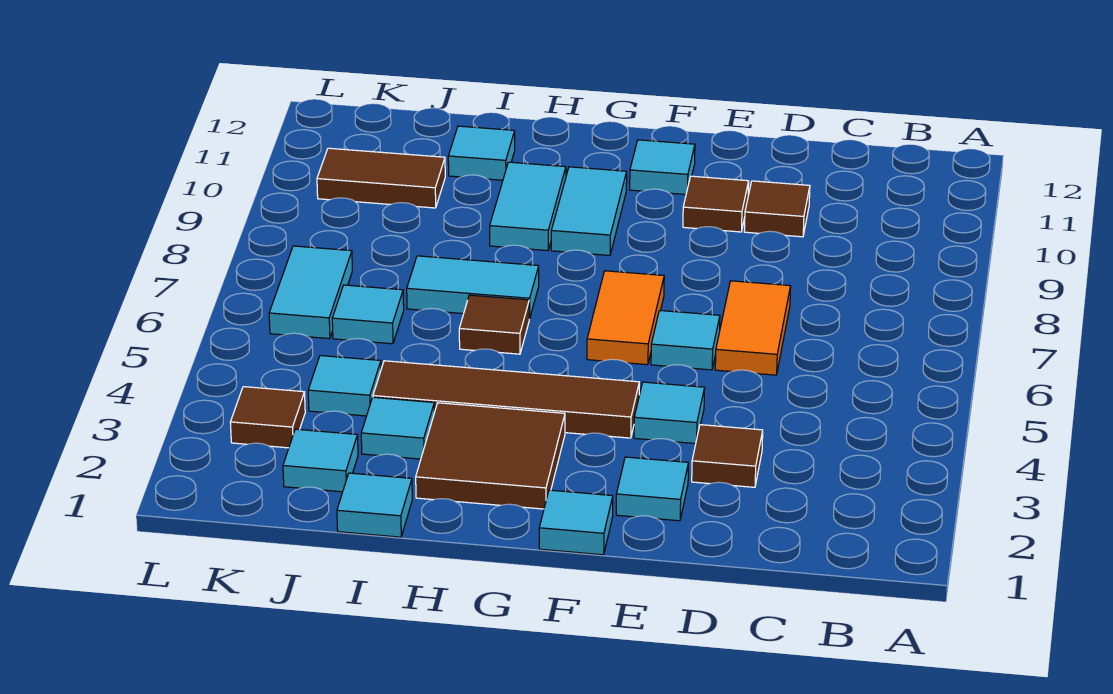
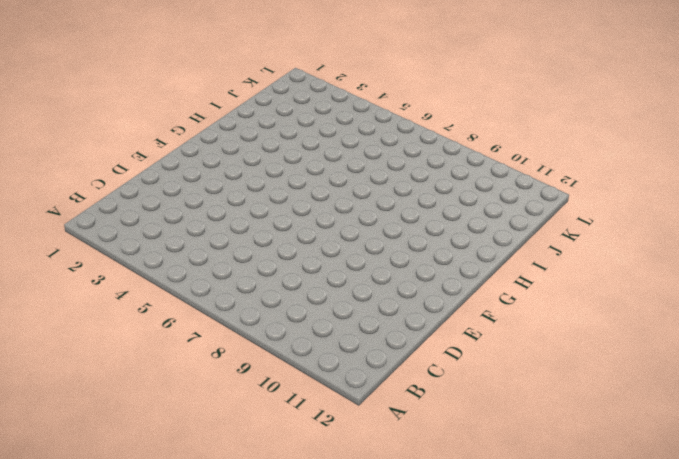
none -> brown tile D3 level 1
none -> orange tile D6:D7 level 1
none -> brown tile D10 level 1

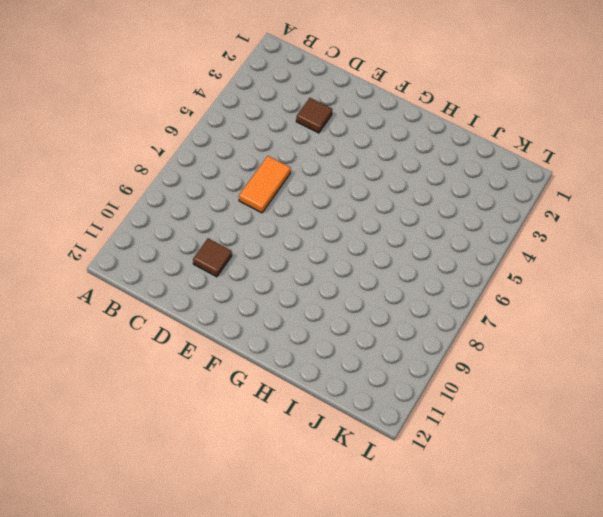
none -> cyan tile E2 level 1
none -> cyan tile E4 level 1
none -> cyan tile E6 level 1

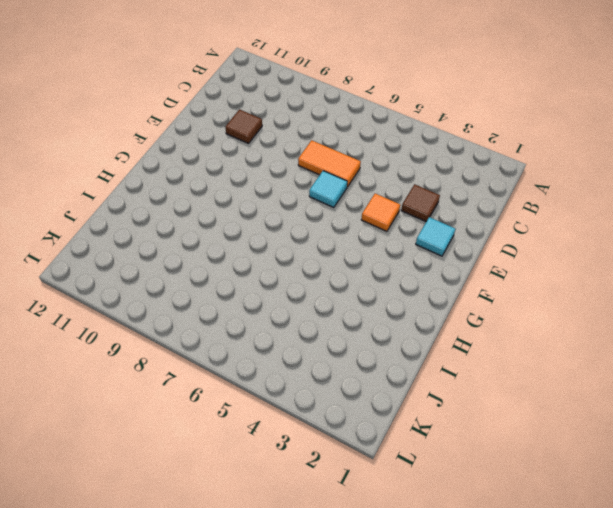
orange tile E4 level 1 -> cyan tile E4 level 1
none -> brown tile E10 level 1
none -> cyan tile F1 level 1
none -> brown tile F4:I4 level 1

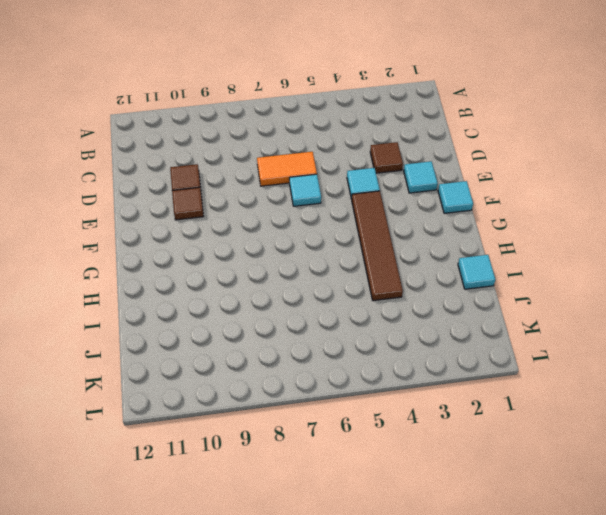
none -> orange tile F6:F7 level 1
none -> cyan tile F11 level 1
none -> brown tile G2:H3 level 1

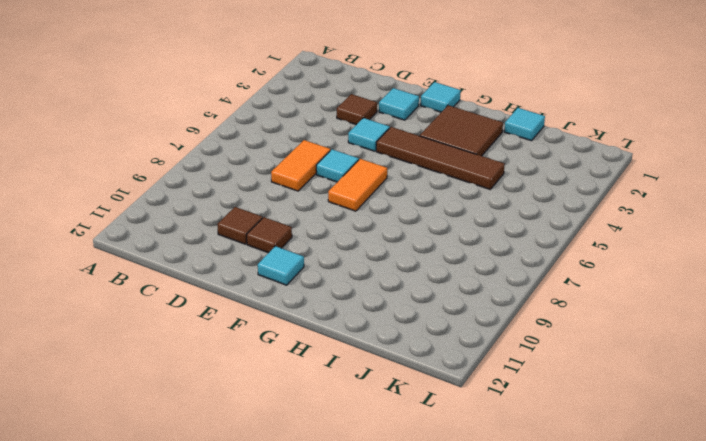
none -> cyan tile G9:G10 level 1
none -> brown tile H6 level 1
none -> cyan tile H7:I7 level 1

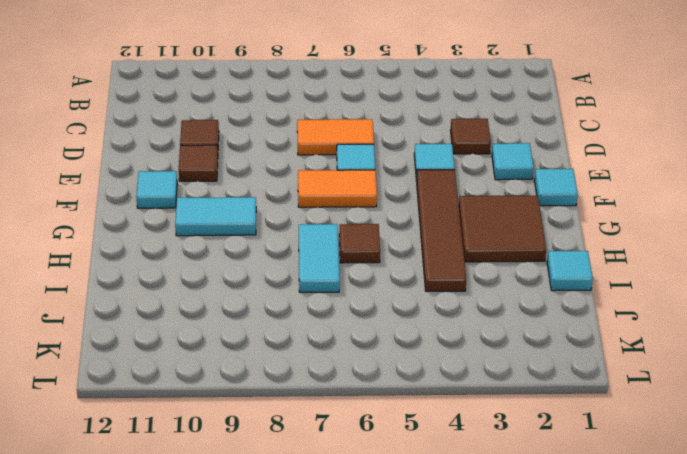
none -> cyan tile H9:H10 level 1
none -> cyan tile I3 level 1
none -> cyan tile I11 level 1

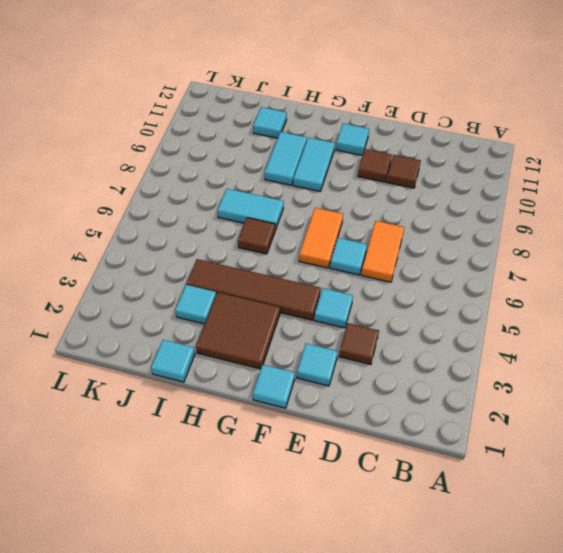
none -> cyan tile J2 level 1
none -> cyan tile J4 level 1
none -> cyan tile J6 level 1

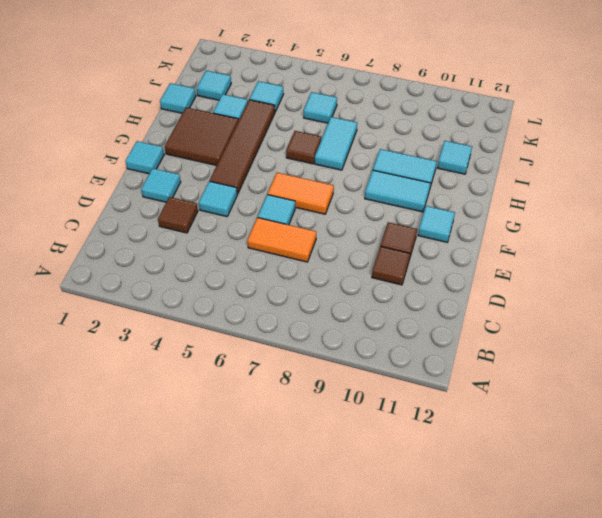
none -> brown tile J10:K10 level 1
none -> brown tile K3 level 1
none -> cyan tile K6:K7 level 1

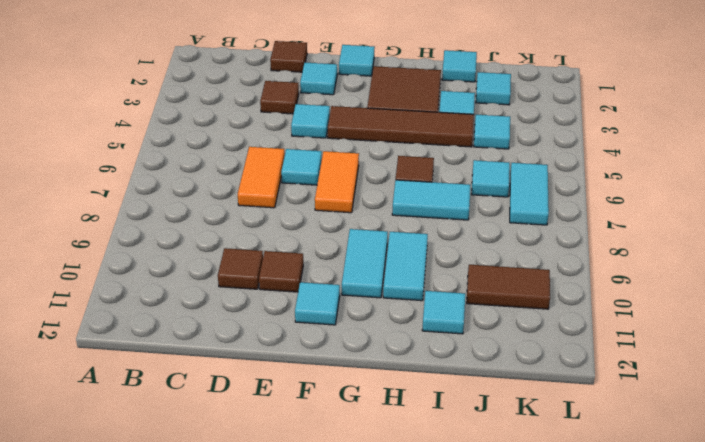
brown tile D1 level 1 -> brown tile K3 level 1

